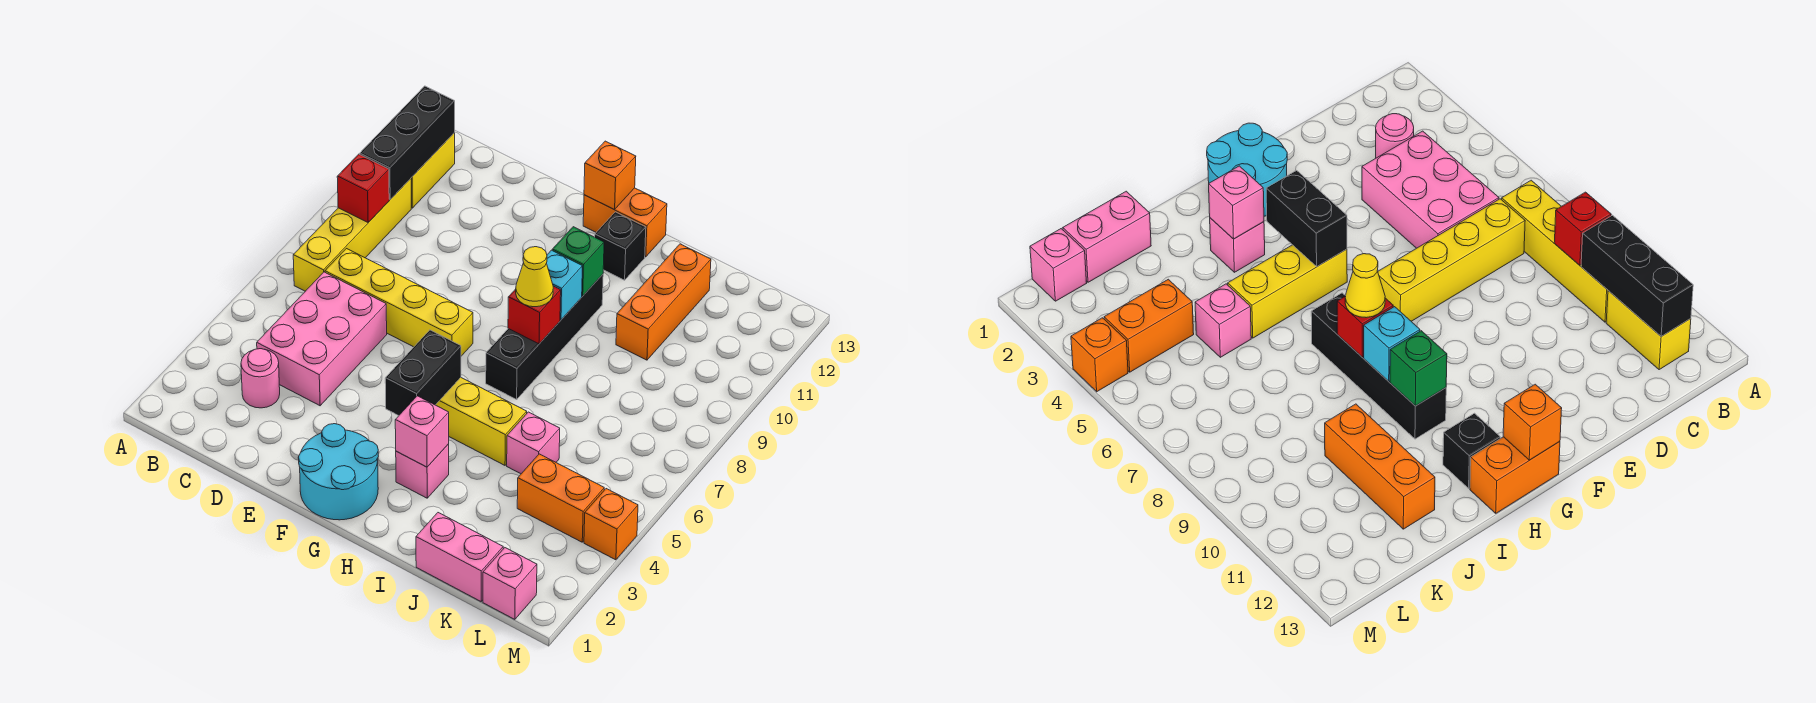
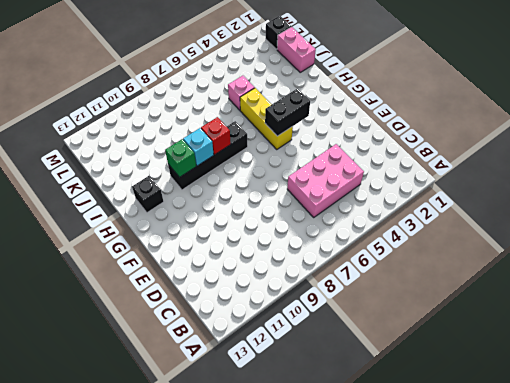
black brick L1 level 1 -> pink brick L1 level 1
none -> yellow brick B7:B10 level 1
none -> yellow brick B11:B12 level 1
none -> pink round brick C3 level 1

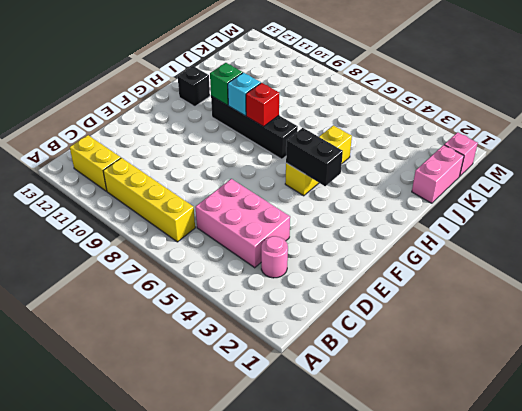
none -> yellow brick C7:F7 level 1
none -> cyan round brick F1:G2 level 1
none -> orange brick G13:H13 level 1

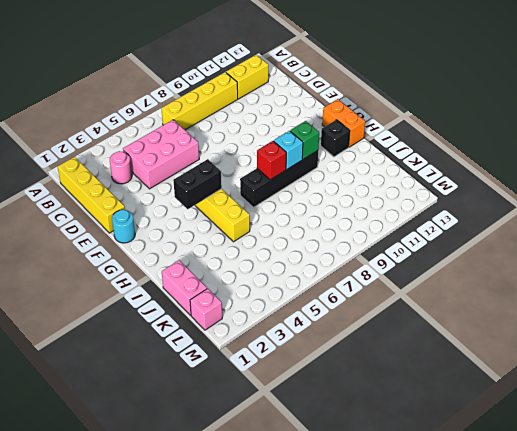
yellow brick B1:E1 level 1 -> yellow brick C7:F7 level 1
cyan round brick F1 level 1 -> cyan round brick F1:G2 level 1
none -> pink brick H3 level 1
none -> pink brick J5 level 1
none -> orange brick J10:J12 level 1

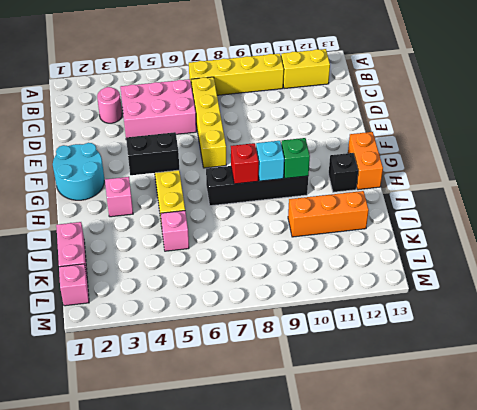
none -> orange brick K4:L4 level 1
none -> orange brick M4 level 1
none -> red brick B9 level 2

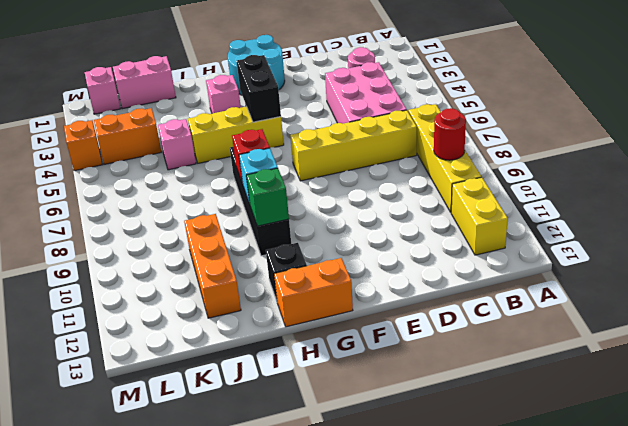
red round brick B9 level 2 -> red brick B9 level 2
none -> black brick B10:B12 level 2
none -> orange brick G13 level 2
none -> pink brick H3 level 2

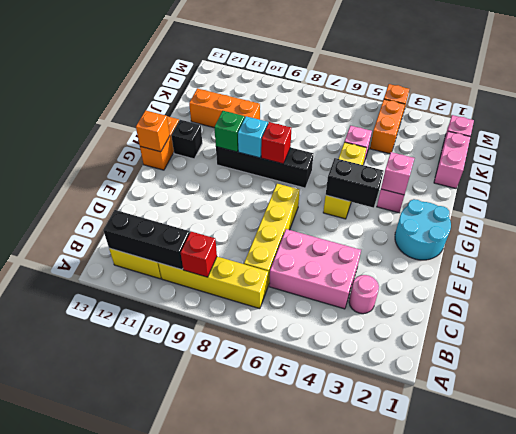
none -> yellow cone H8 level 3

